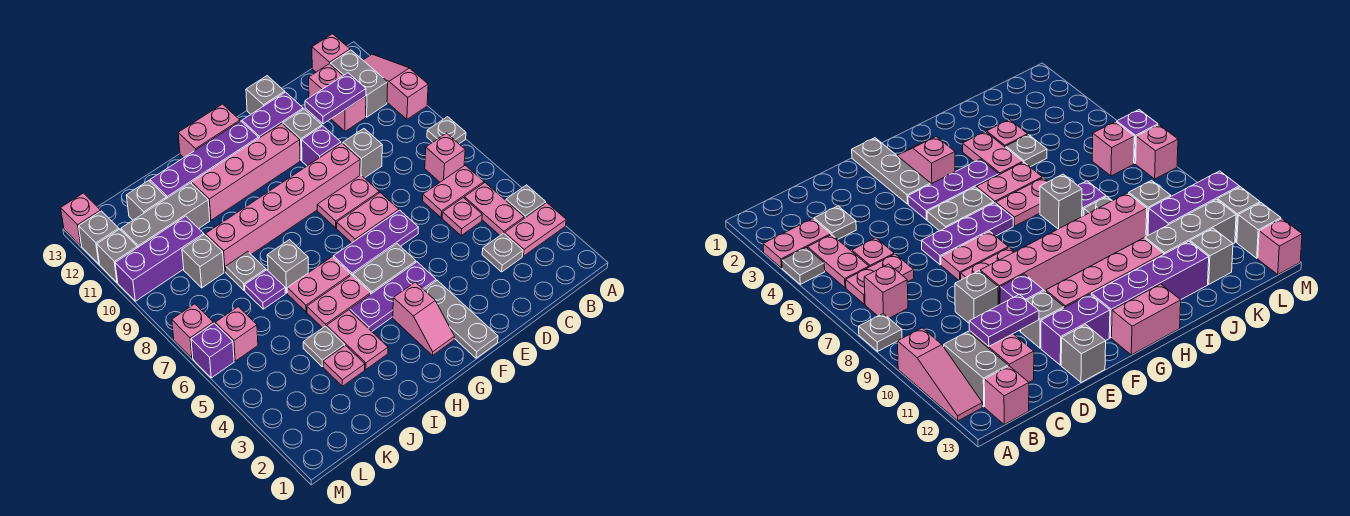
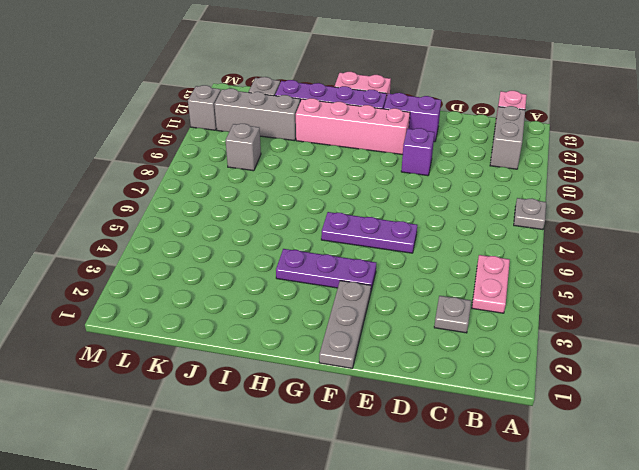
none -> pink plate A3:B3 level 1
none -> grey plate A4 level 1
none -> pink slope A10:A12 level 1 top 10
none -> pink plate B6:C6 level 1

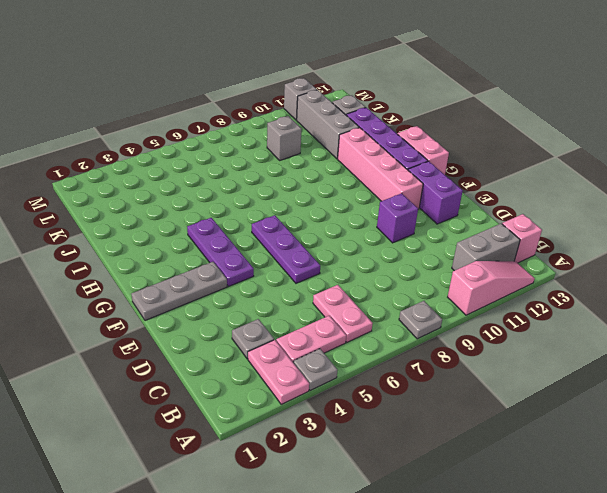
none -> pink brick B7 level 1
none -> pink plate C5 level 1
none -> pink brick C11:C12 level 1
none -> grey brick D9 level 1

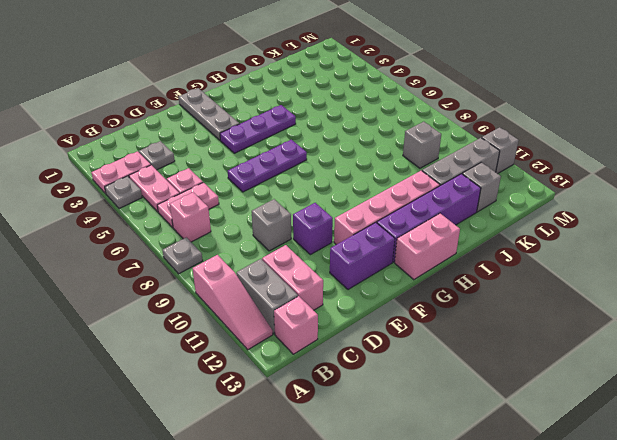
none -> pink plate E7:F7 level 1
none -> pink plate E8:F8 level 1
none -> pink brick E9:J9 level 1
none -> grey brick E11 level 1

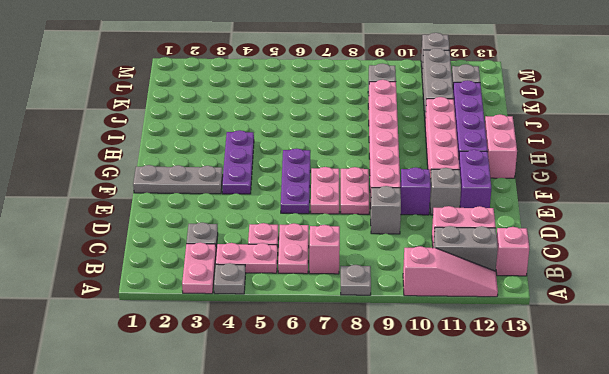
none -> grey brick E13 level 1
none -> grey plate F5:G5 level 1
none -> pink slope G2:G3 level 1 top 3
none -> pink plate H5:I5 level 1

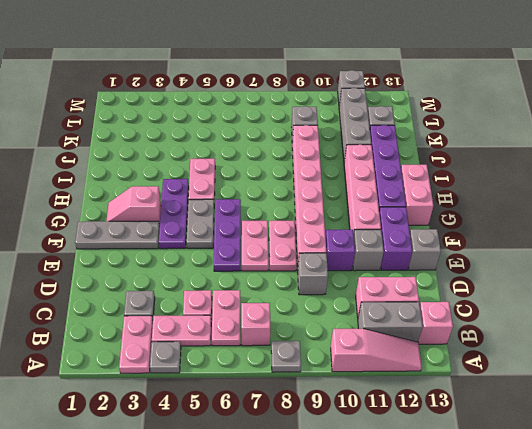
none -> pink plate H6:I6 level 1
none -> pink plate I3:I4 level 1
none -> grey brick I7 level 1
none -> pink plate J3 level 1

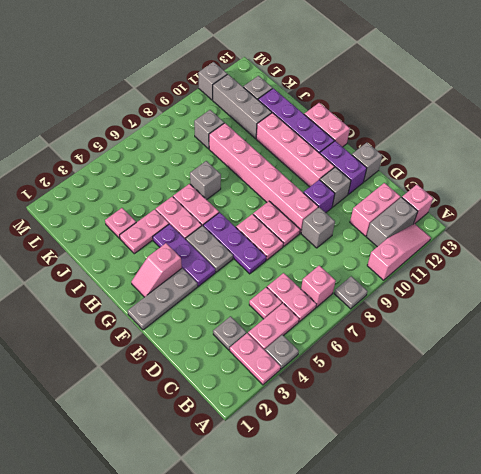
none -> grey plate J4 level 1
none -> purple plate J7 level 1
none -> grey plate J8 level 1
none -> purple brick K10:M10 level 1

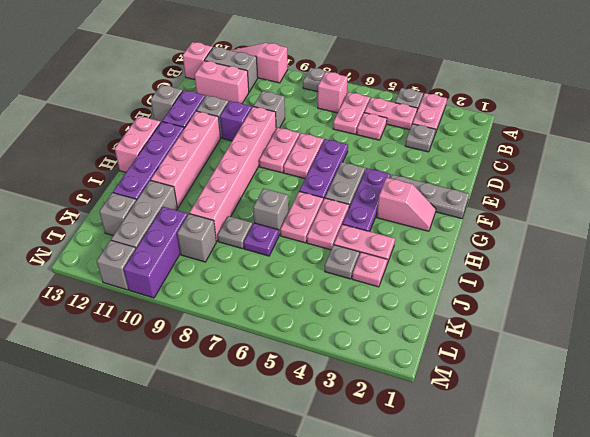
none -> pink brick L6 level 1
none -> purple brick M6 level 1
none -> pink brick M7 level 1
none -> grey brick M12 level 1

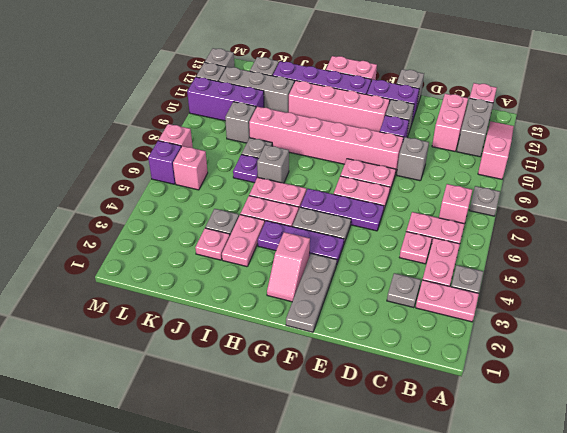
none -> pink brick M13 level 1
none -> purple plate C11:D11 level 2

